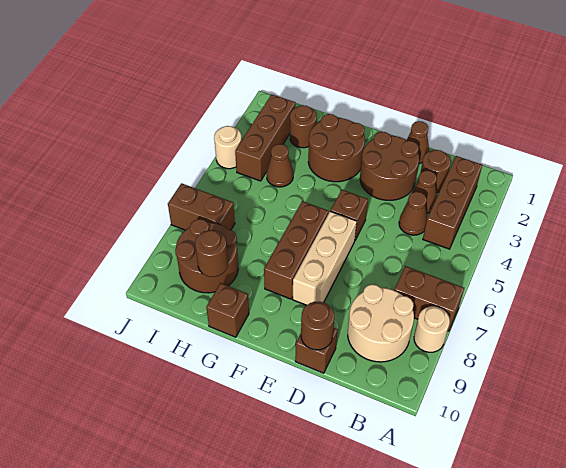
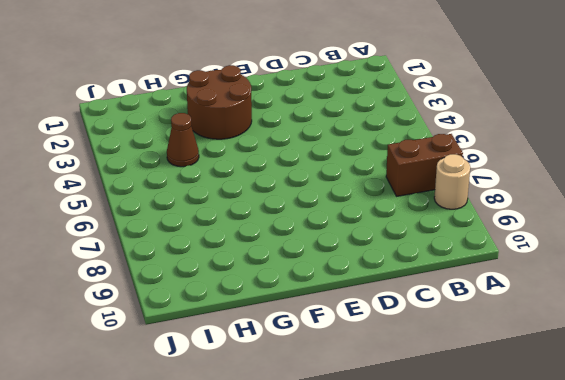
none -> brown brick B2:B4 level 1
none -> tan round brick B8:C9 level 1
none -> brown round brick C2 level 1

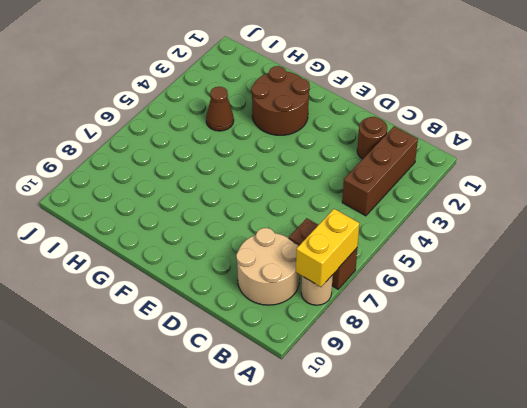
yellow brick A7:A8 level 2 -> none
none -> brown cone C3 level 1
none -> brown cone C4 level 1
none -> brown cone D1 level 1

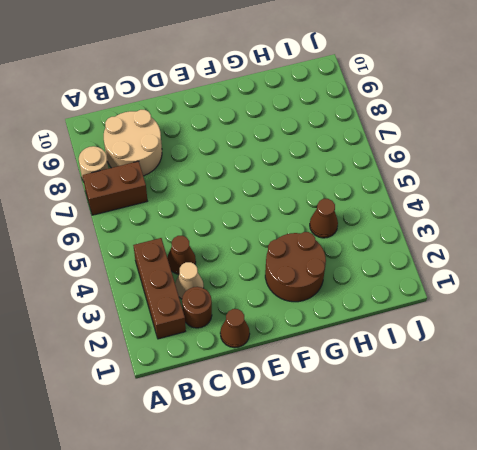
tan cone C3 level 1 -> brown cone C3 level 1
none -> brown round brick D2:E3 level 1
none -> brown brick D10 level 1
none -> brown brick E5 level 1

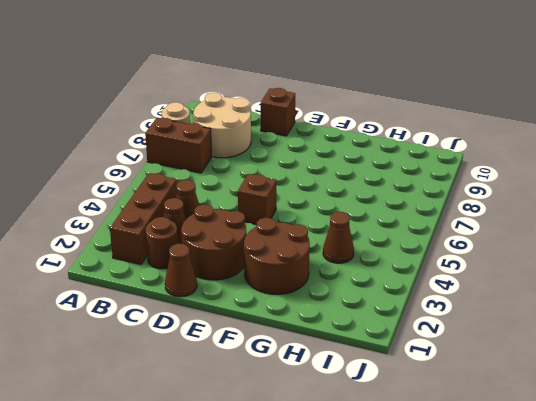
none -> tan brick E6:E8 level 1
none -> brown brick F6:F8 level 1
none -> brown brick G10 level 1

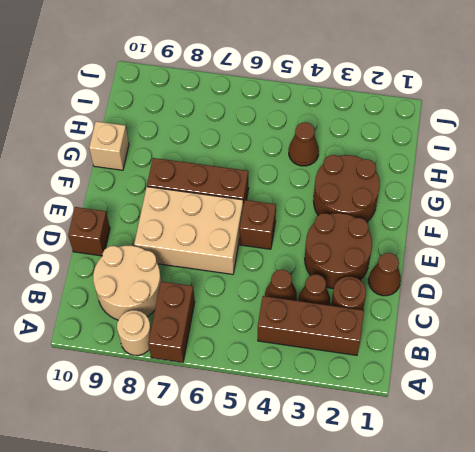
tan brick D6:E8 level 1 -> tan brick E6:E8 level 1
tan brick G10 level 1 -> brown brick G10 level 1
none -> brown round brick H2 level 1
none -> brown round brick H8:I9 level 1
none -> brown brick I2:I4 level 1

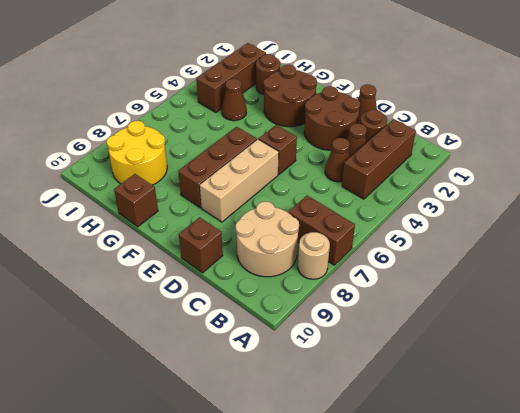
yellow round brick H8:I9 level 1 -> brown round brick H8:I9 level 1
none -> brown brick I7:J7 level 1
none -> tan round brick J4 level 1
none -> brown round brick D10 level 2

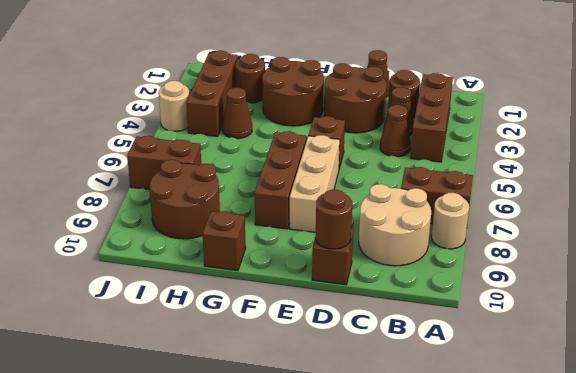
none -> brown round brick H9 level 2

